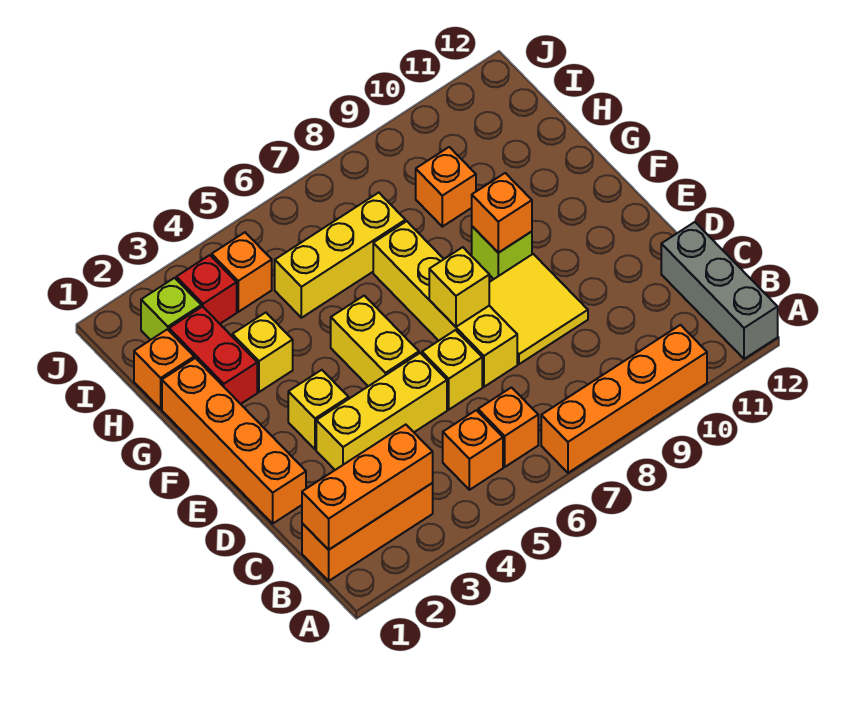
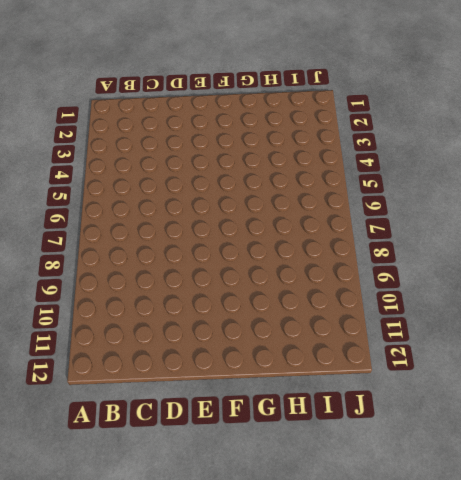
none -> orange brick A7:A10 level 1
none -> grey brick A12:C12 level 1
none -> orange brick B1:B3 level 1

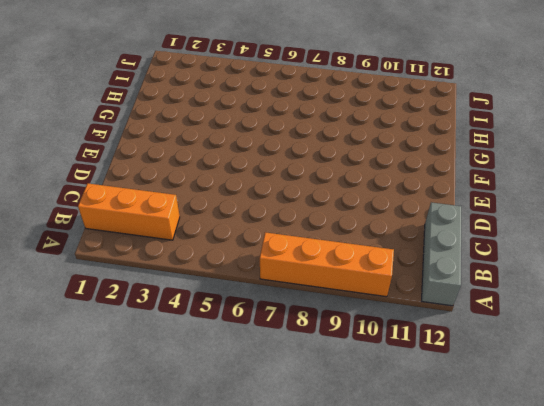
none -> orange brick B5 level 1
none -> orange brick B6 level 1
none -> orange brick D1:G1 level 1

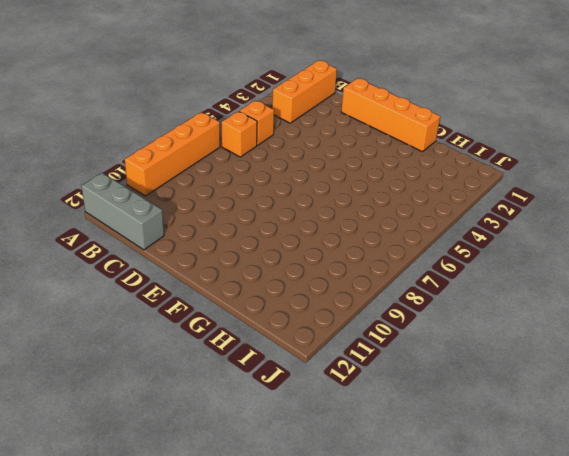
none -> yellow brick D3:D5 level 1
none -> yellow brick D6 level 1
none -> yellow brick D7:G7 level 1

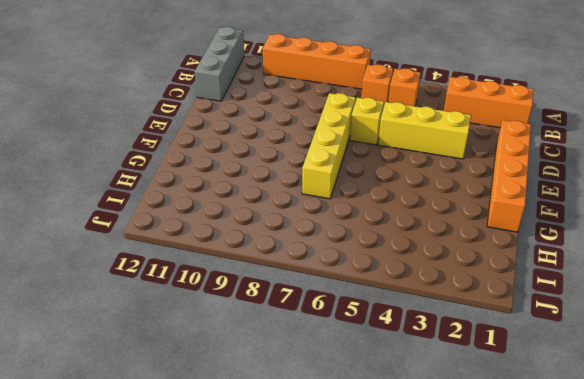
none -> yellow tile D8:E9 level 1
none -> yellow brick E3 level 1
none -> yellow brick E5:F5 level 1

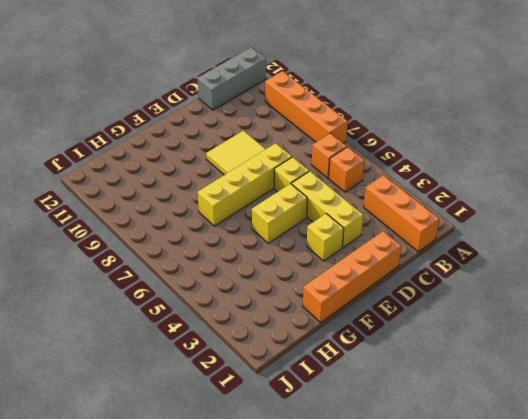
none -> lime brick F9 level 1
none -> red brick G2:H2 level 1
none -> yellow brick G3 level 1

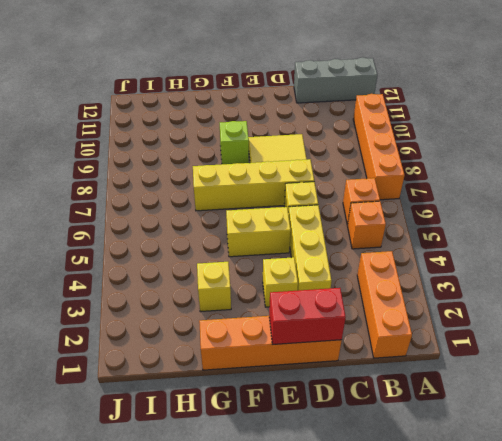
red brick D1:E1 level 2 -> red brick G2:H2 level 1
none -> orange brick H1 level 1
none -> yellow brick H5:H7 level 1
none -> orange brick H9 level 1

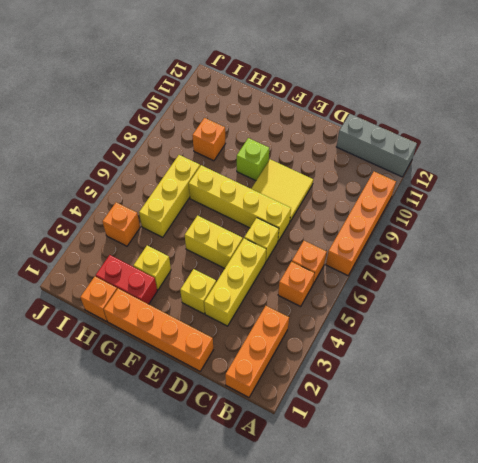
none -> lime brick I2 level 1
none -> red brick I3 level 1
none -> orange brick B1:B3 level 2

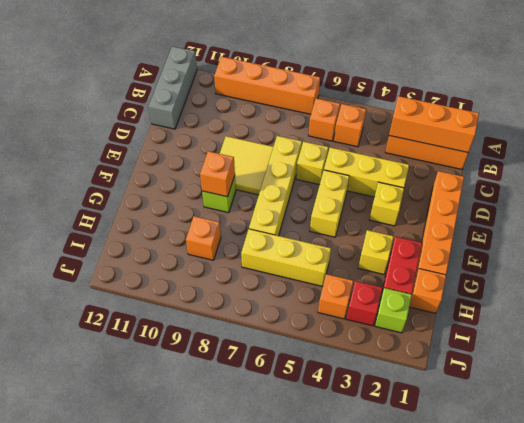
none -> yellow brick E7 level 2

